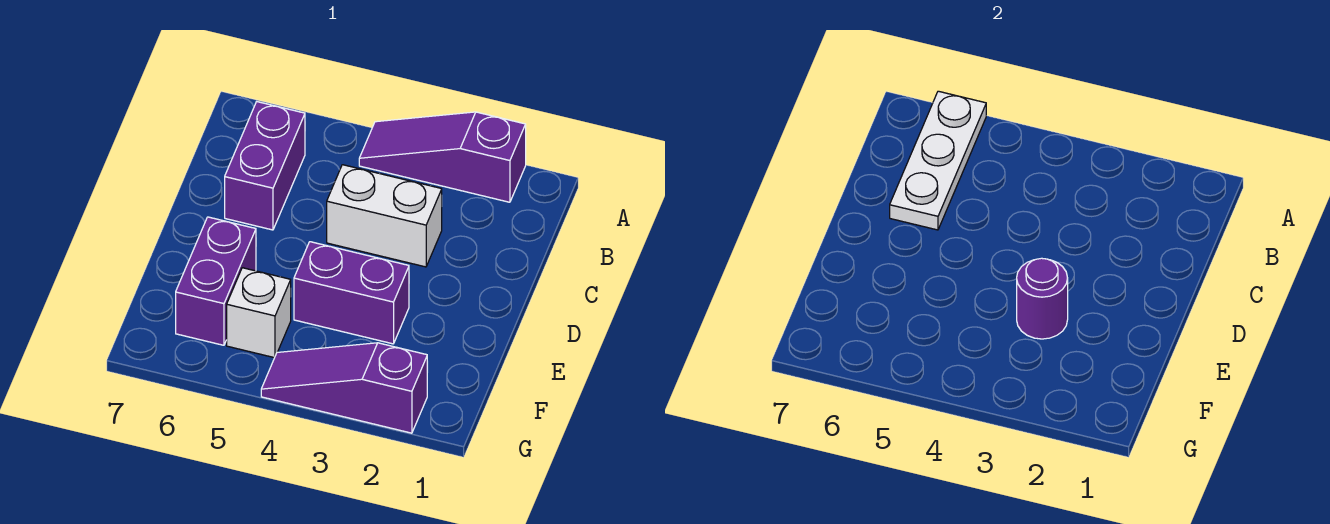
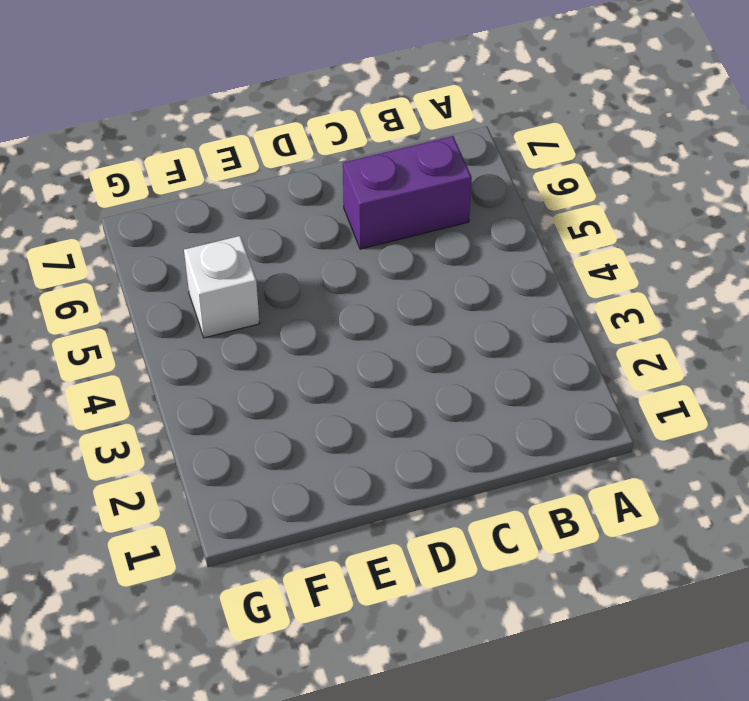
none -> purple slope A2:A4 level 1 top 2
none -> white brick C3:C4 level 1

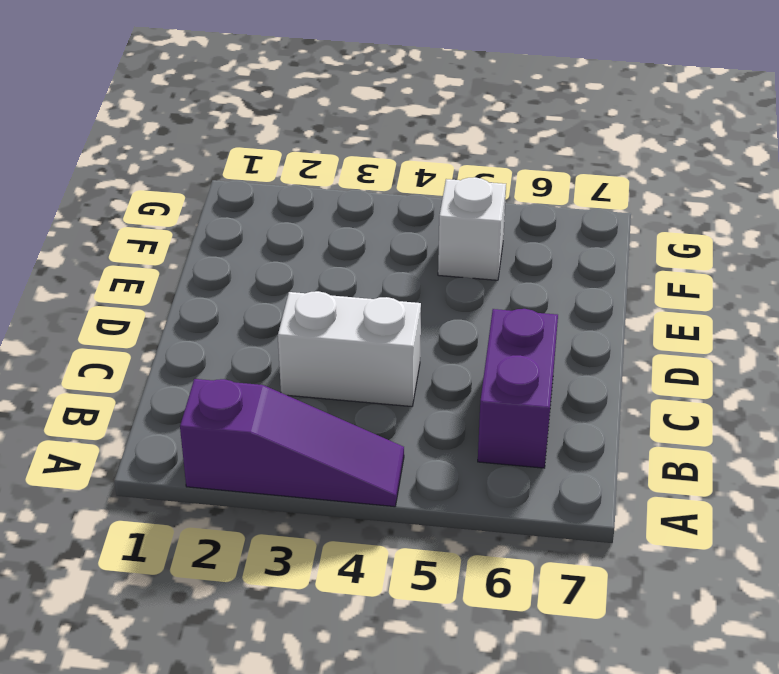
none -> purple brick E3:E4 level 1
none -> purple brick E6:F6 level 1

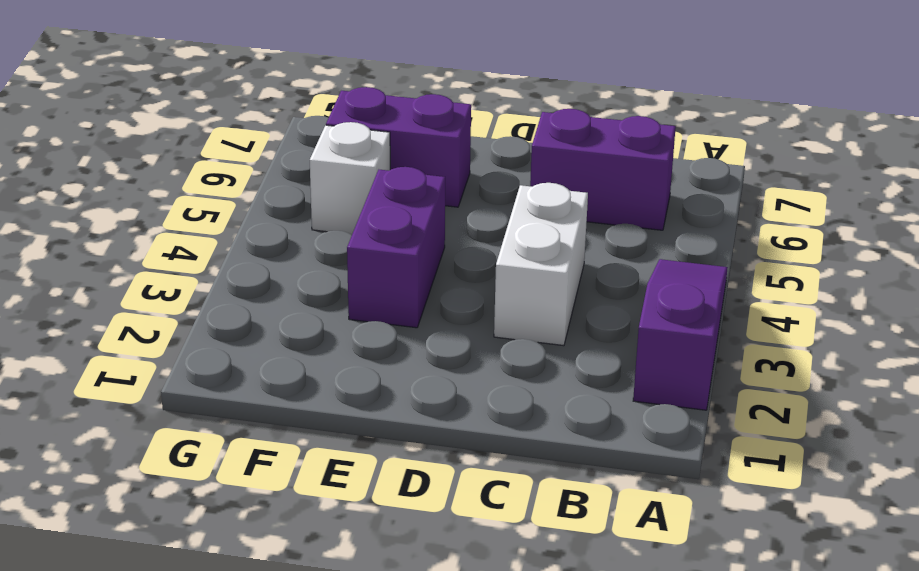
none -> purple slope G2:G4 level 1 top 2
none -> white plate A6:C6 level 2

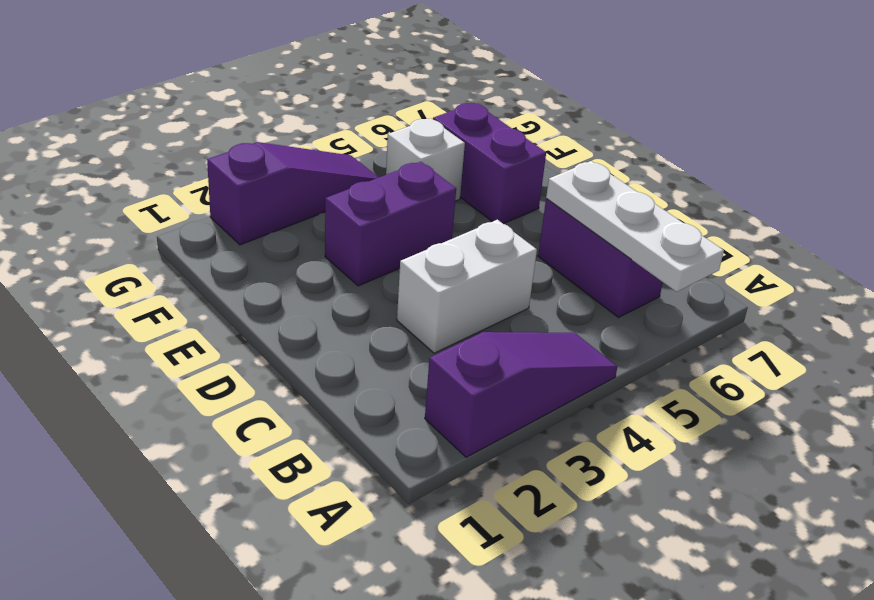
none -> purple round brick E3 level 2

